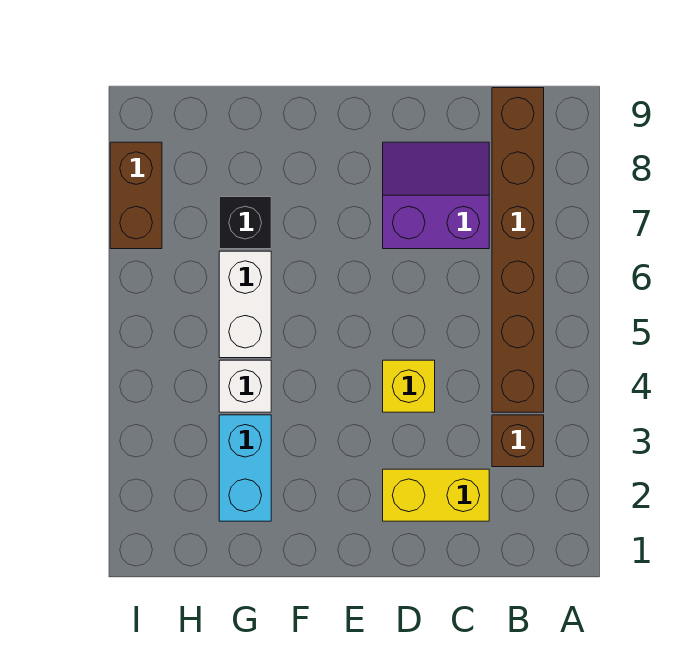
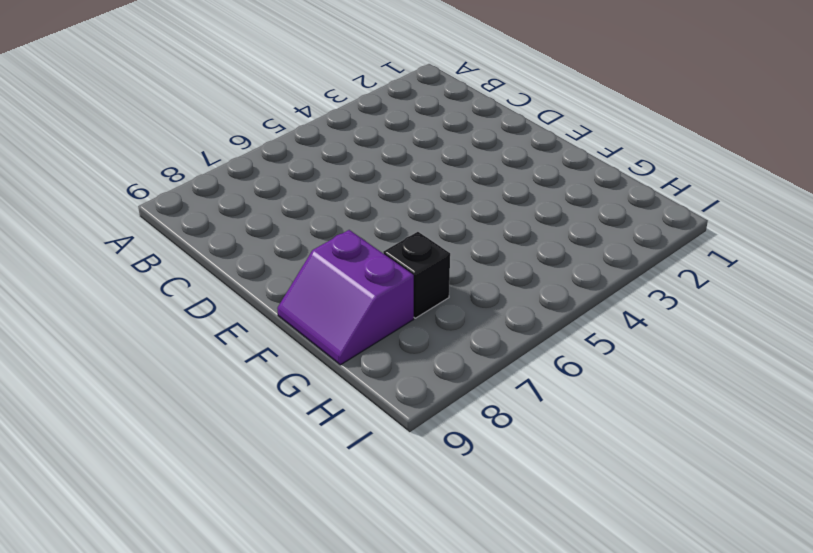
purple slope F8:G9 level 1 top 8 -> purple slope C7:D8 level 1 top 7
none -> brown brick B3 level 1
none -> brown brick B4:B9 level 1

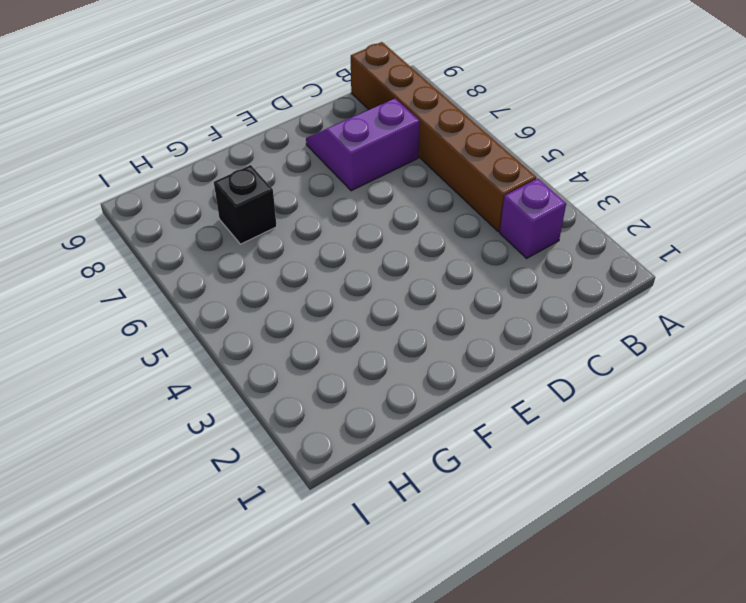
purple brick B3 level 1 -> brown brick B3 level 1
none -> yellow brick C2:D2 level 1
none -> yellow brick D4 level 1

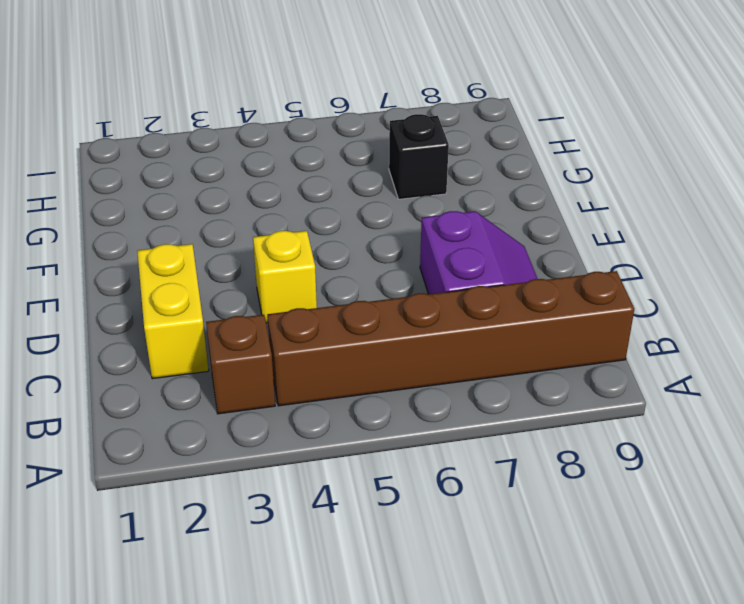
none -> cyan brick G2:G3 level 1
none -> white brick G4 level 1

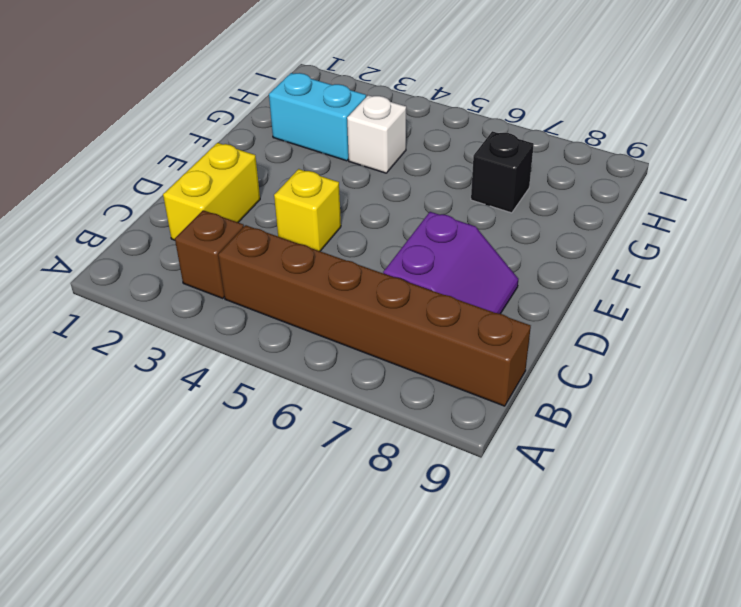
none -> white brick G5:G6 level 1
none -> brown brick I7:I8 level 1

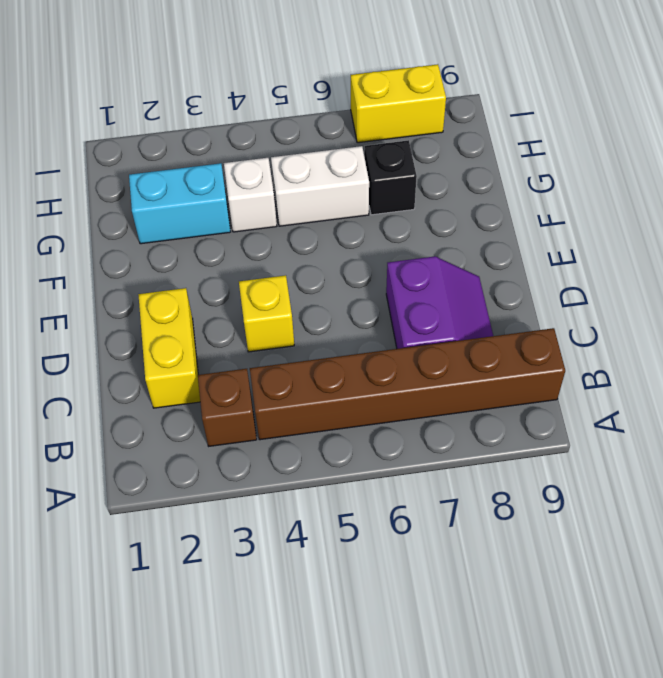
yellow brick I7:I8 level 1 -> brown brick I7:I8 level 1

